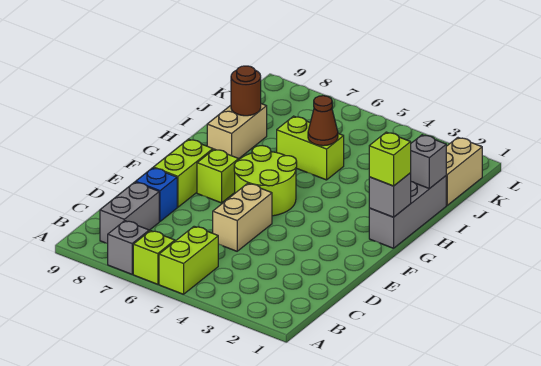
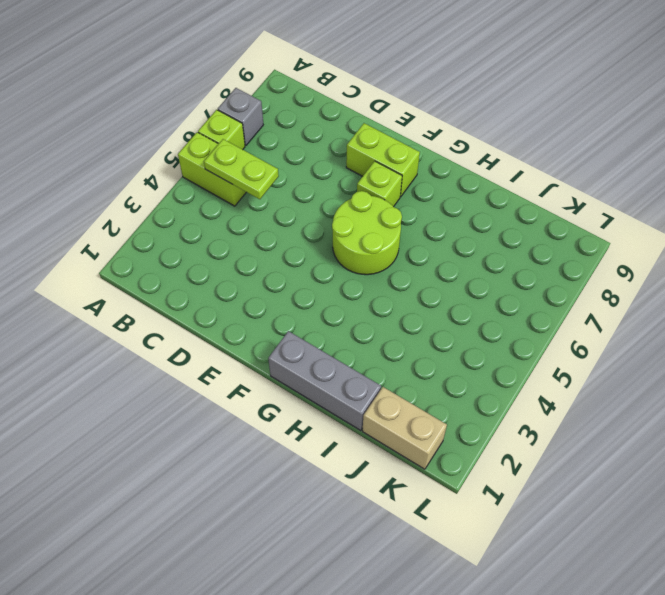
lime plate B5:C5 level 2 -> none
none -> grey brick B8:C8 level 1
none -> tan brick D5:E5 level 1
none -> blue brick D8 level 1

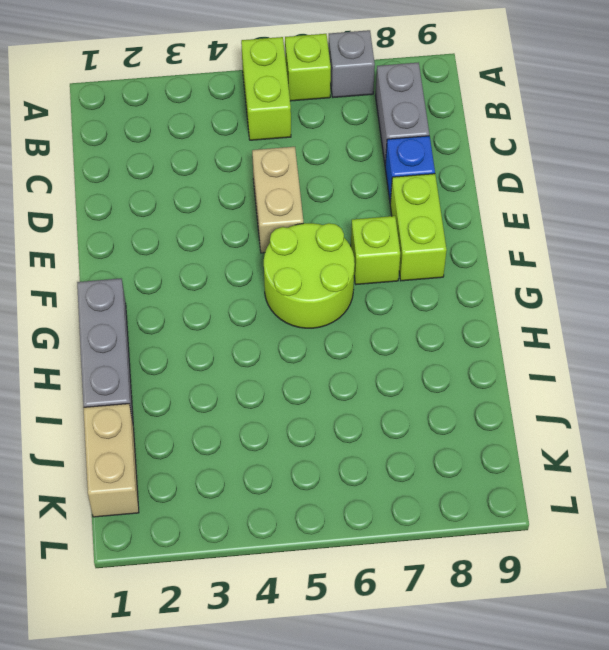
none -> tan brick H8:I8 level 1
none -> lime brick I5:I6 level 1
none -> grey brick G1 level 2

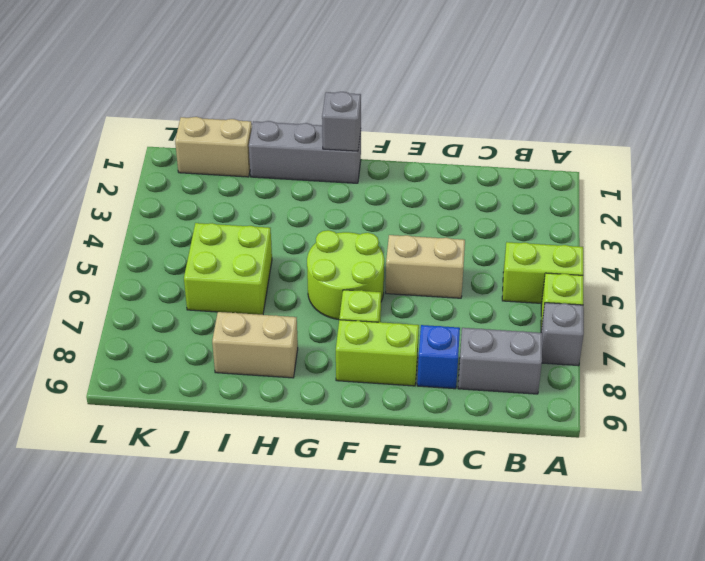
lime brick I5:J6 level 1 -> lime brick I5:I6 level 1
none -> grey brick I1 level 2
none -> brown cone I5 level 2
none -> brown round brick I8 level 2

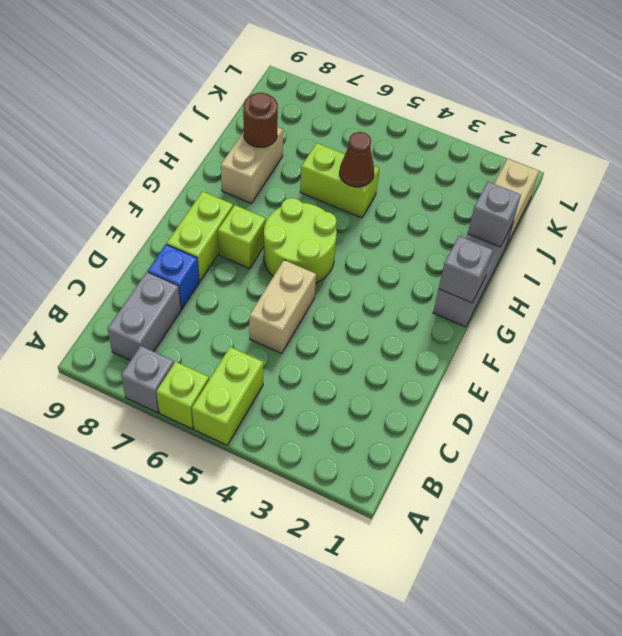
none -> lime brick G1 level 3

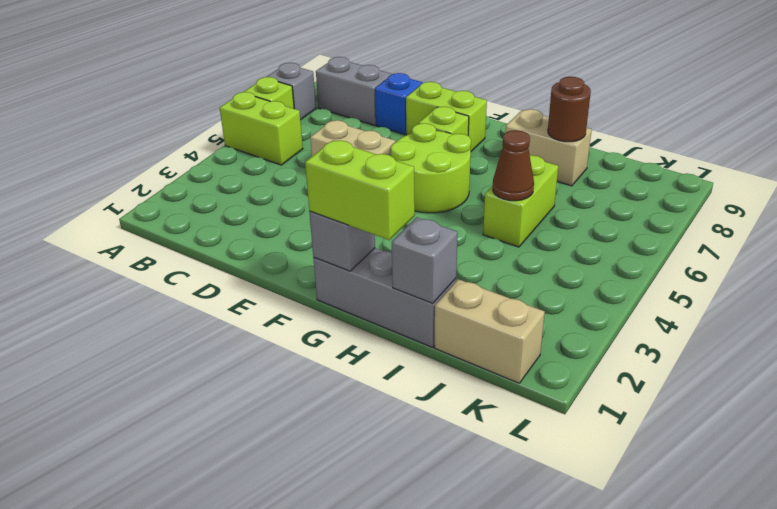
lime brick G1:H1 level 3 -> lime brick G1 level 3

